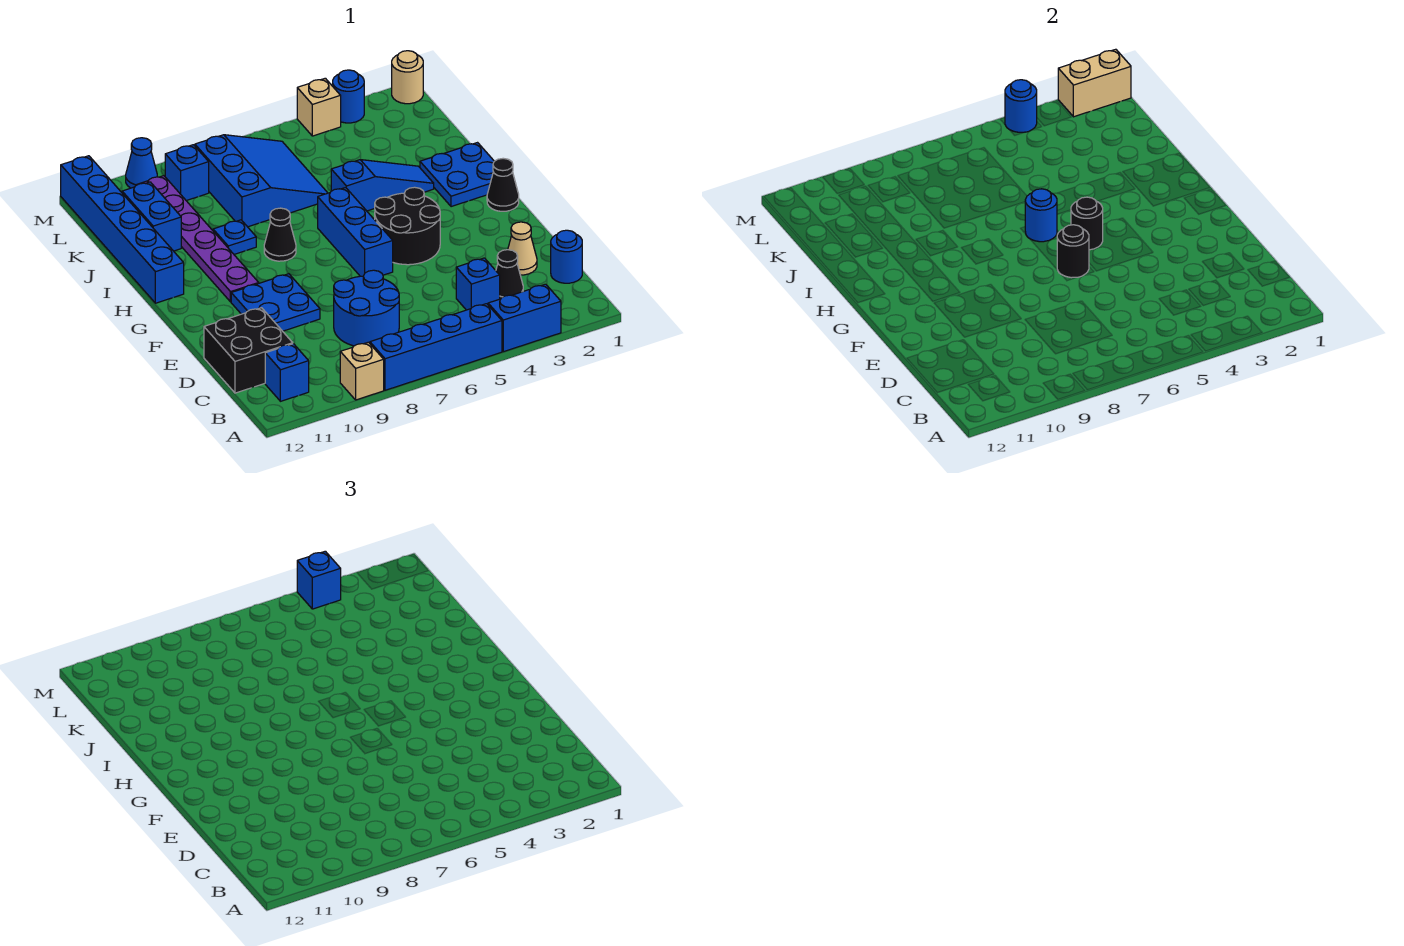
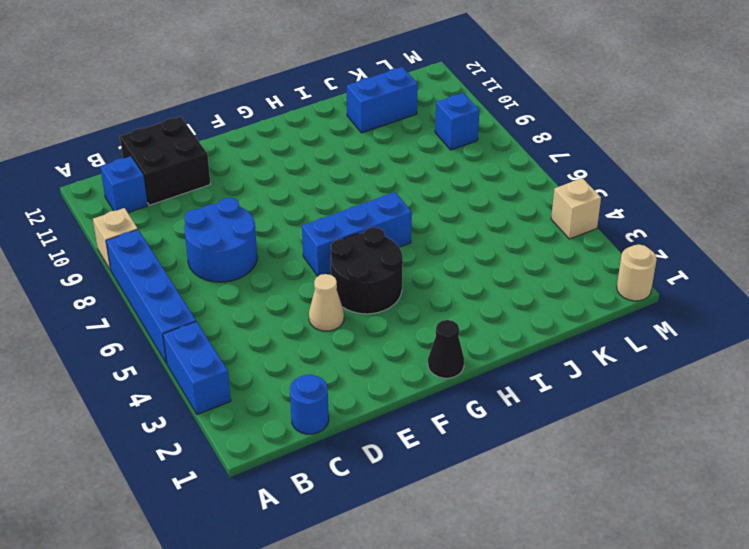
tan cone E4 level 1 -> tan cone D2 level 1
none -> black cone C3 level 1
none -> blue brick C4 level 1
none -> blue plate E9:F10 level 1
none -> purple plate G10:L10 level 1

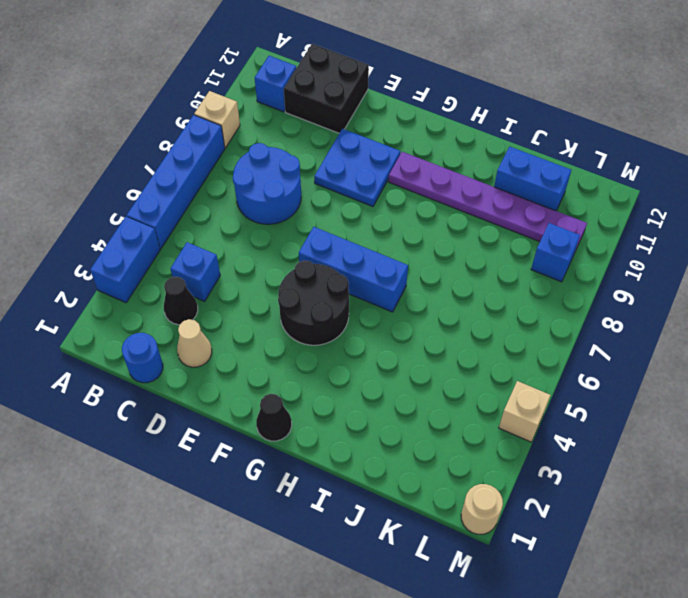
none -> blue plate H1:I2 level 1
none -> black cone H8 level 1
none -> blue brick H12:M12 level 1
none -> blue slope I3:I5 level 1 top 5

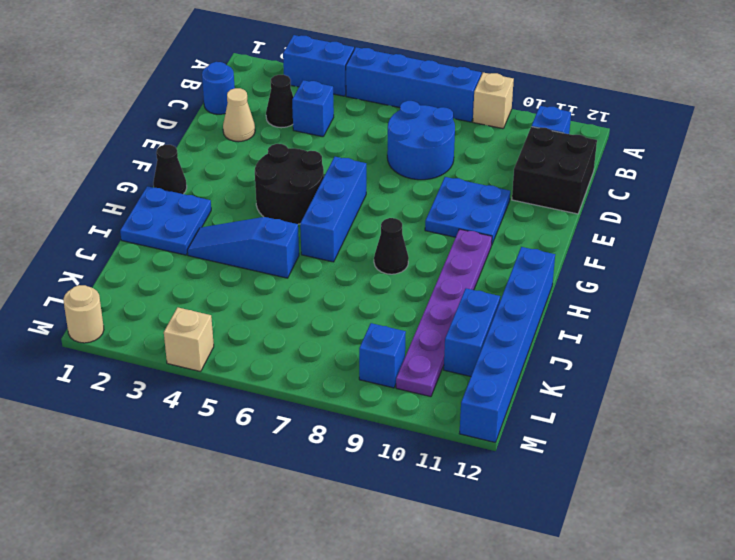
none -> blue plate I9 level 1
none -> blue slope J6:L8 level 1 top 8
none -> blue round brick M3 level 1
none -> blue cone M10 level 1

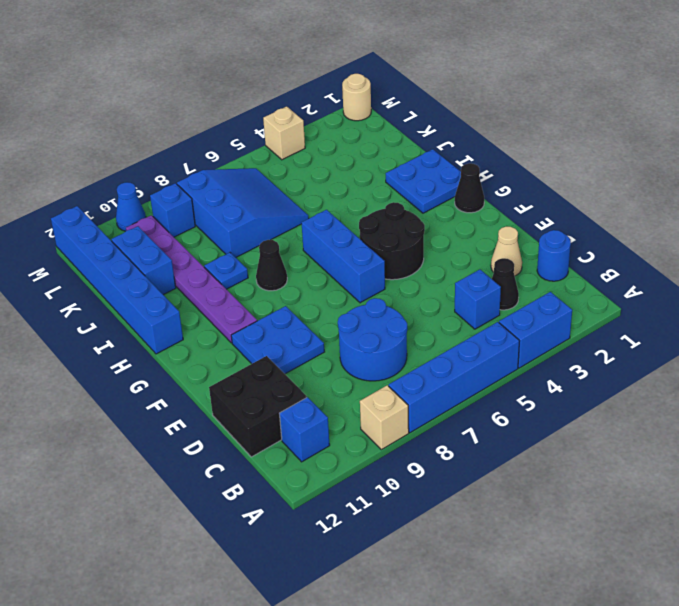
none -> blue slope I3:I5 level 1 top 5
none -> blue round brick M3 level 1
none -> black round brick F6 level 2
none -> black round brick G5 level 2

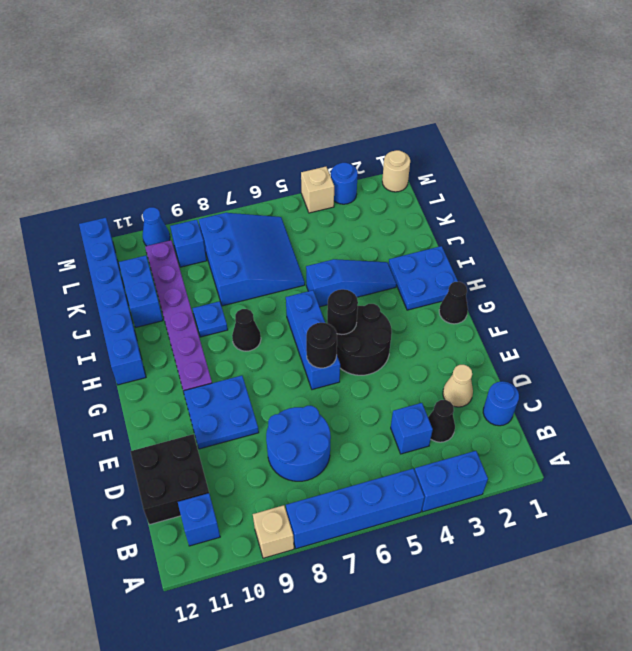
none -> blue round brick H6 level 2
none -> tan brick M1:M2 level 2
none -> blue round brick M4 level 2
none -> blue brick M4 level 3

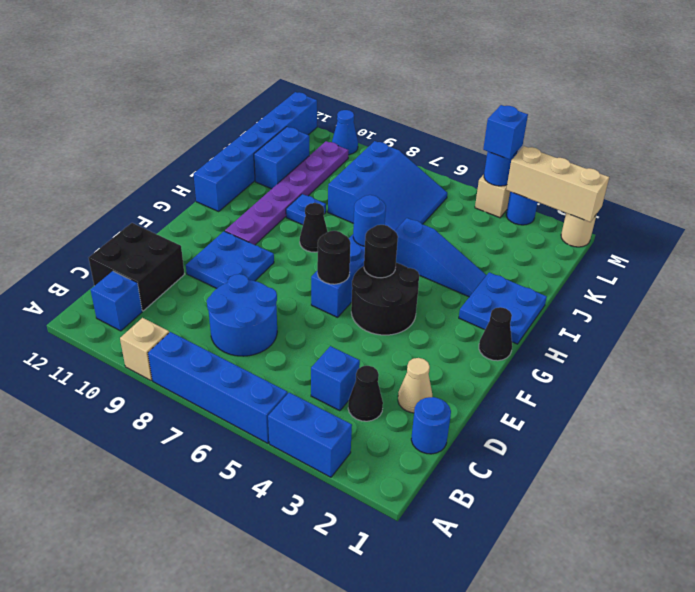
tan brick M1:M3 level 2 -> tan brick M1:M2 level 2
none -> blue brick L9 level 1

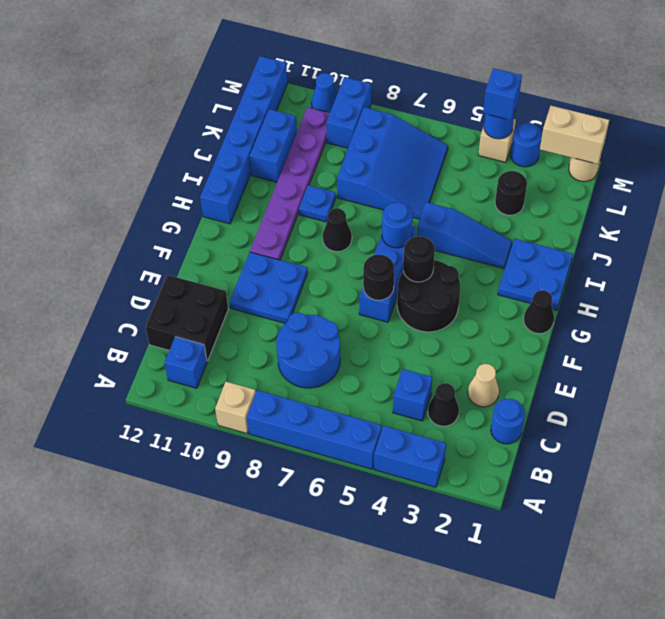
black round brick K3 level 1 -> none
blue brick L9:M9 level 1 -> blue brick L9 level 1

